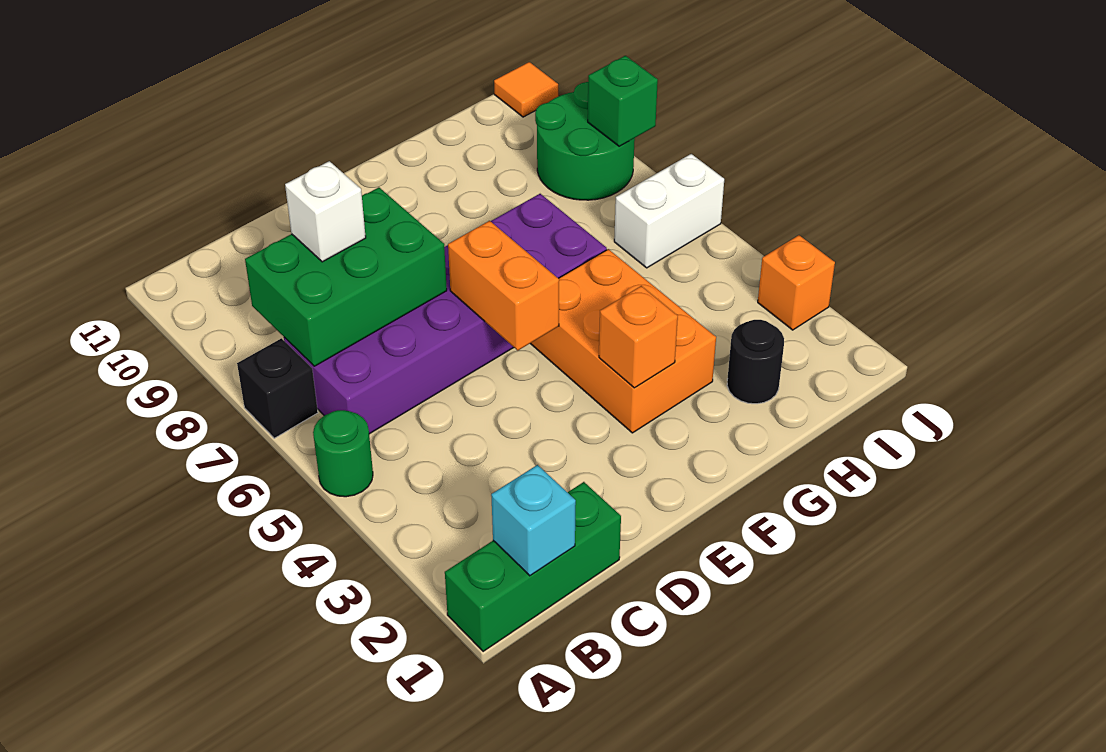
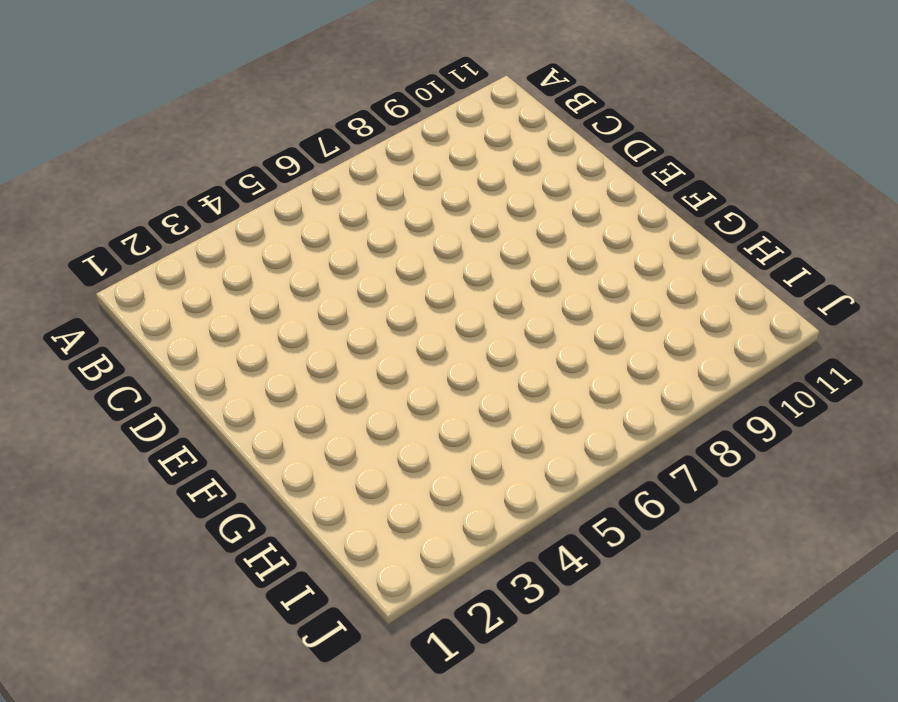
none -> green brick A1:C1 level 1
none -> green round brick A5 level 1
none -> black brick A7 level 1

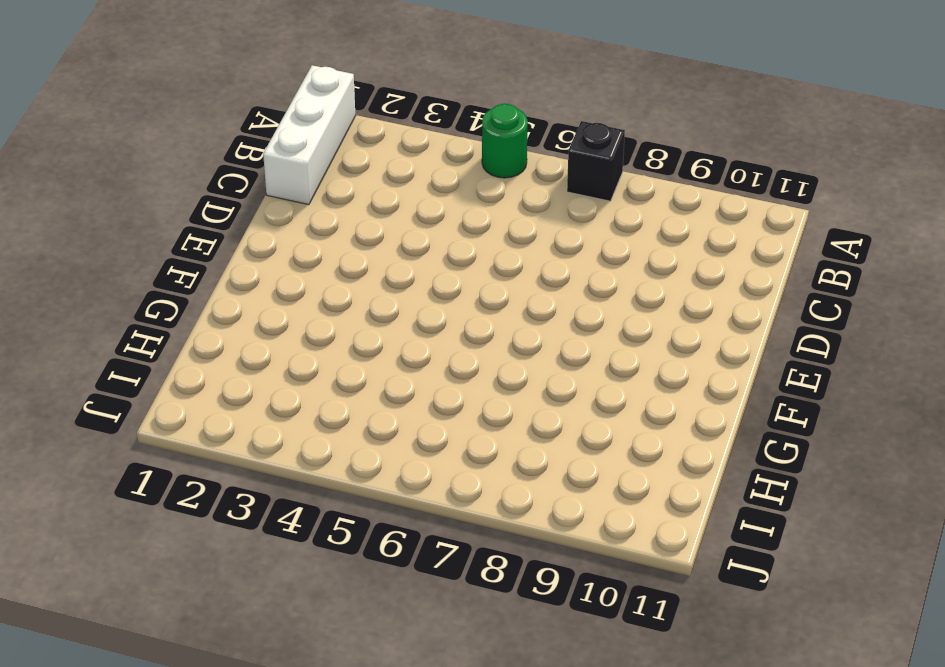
white brick A1:C1 level 1 -> green brick A1:C1 level 1
none -> purple brick B6:G7 level 1
none -> orange brick F3:G5 level 1
none -> black round brick H2 level 1

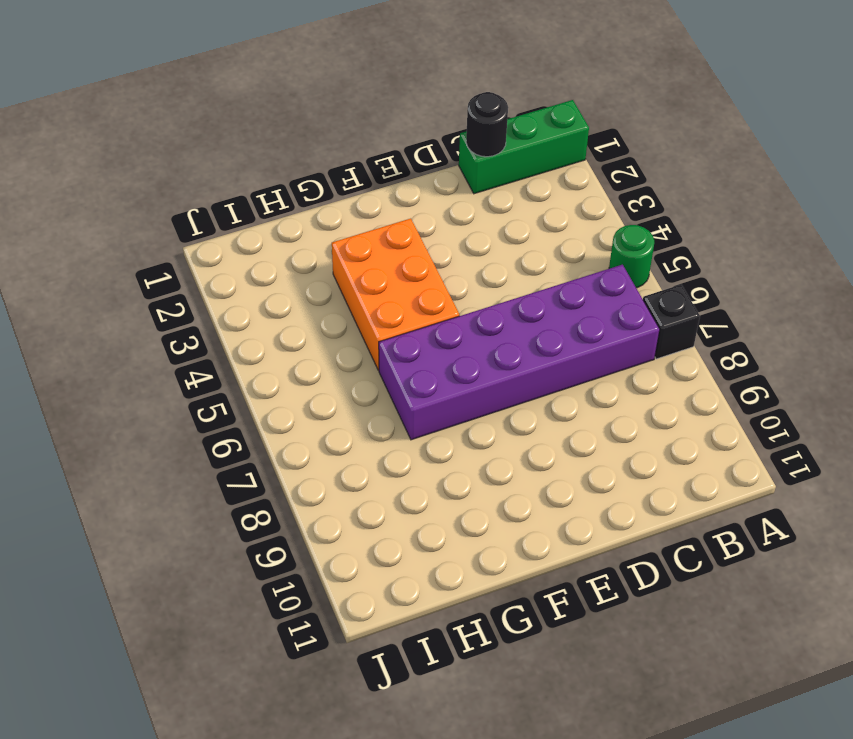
black round brick C1 level 2 -> black round brick H2 level 1
none -> white brick I6:J6 level 1
none -> green round brick I8:J9 level 1
none -> orange brick J3 level 1

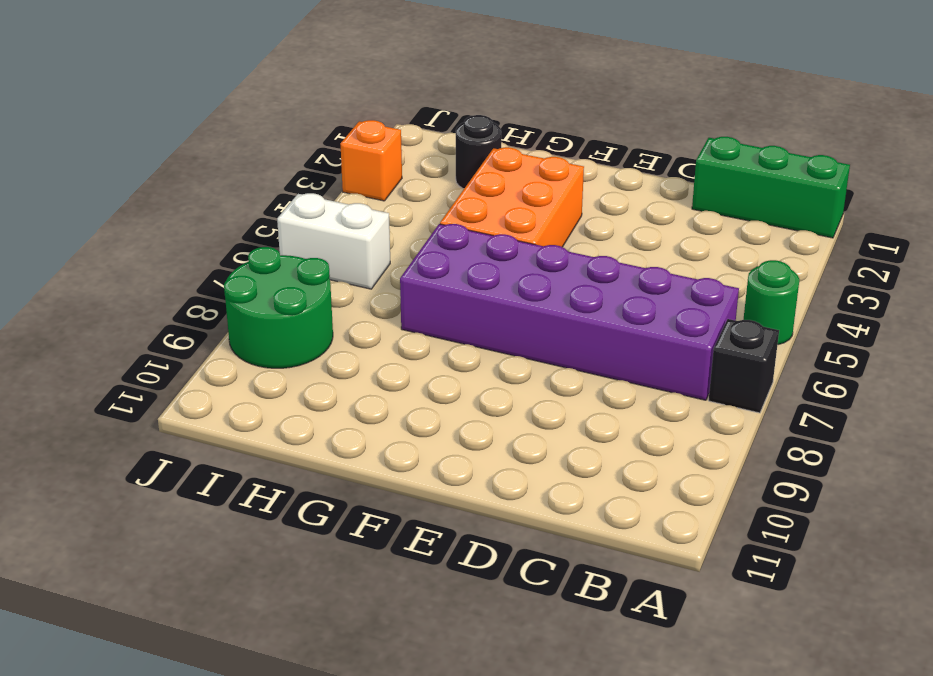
none -> orange tile J11 level 1
none -> cyan brick B1 level 2
none -> green brick B7:D8 level 2

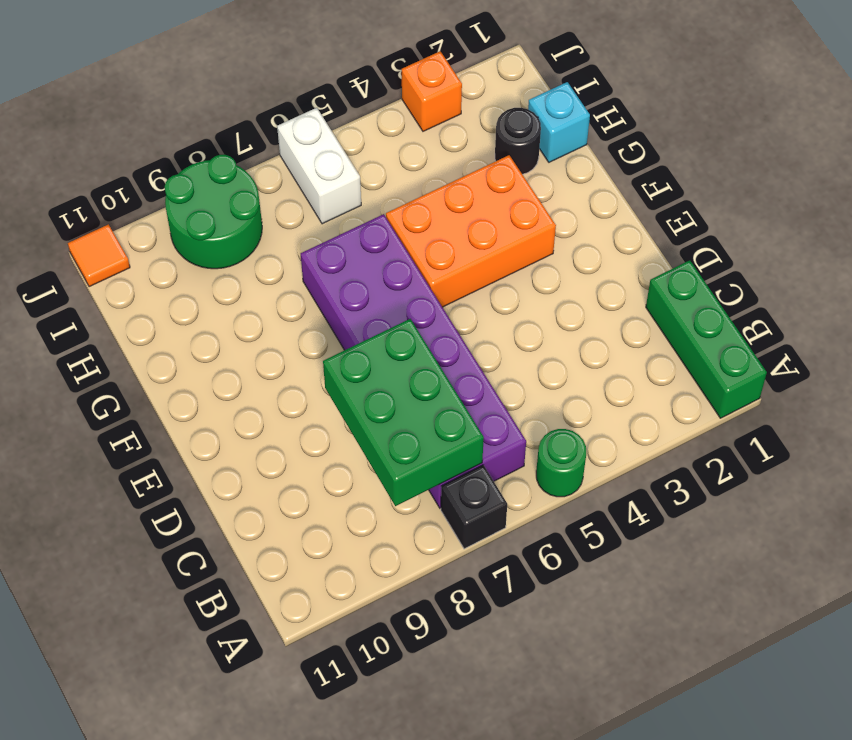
cyan brick H1 level 1 -> cyan brick B1 level 2
none -> orange brick E5:E6 level 2
none -> orange brick F3 level 2
none -> green brick J8 level 2

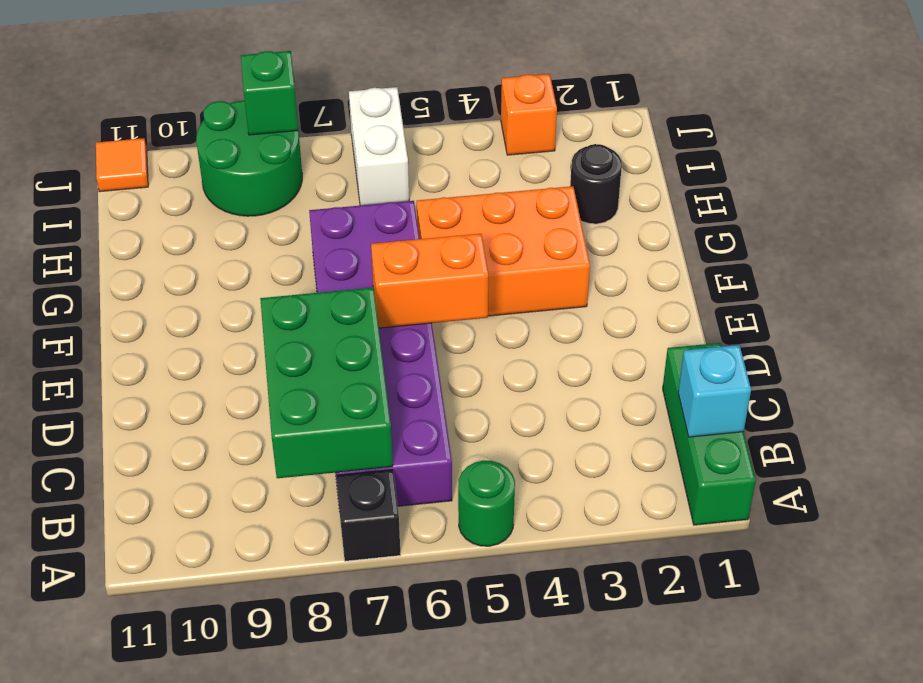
none -> orange brick F3 level 2
none -> white brick C8 level 3

